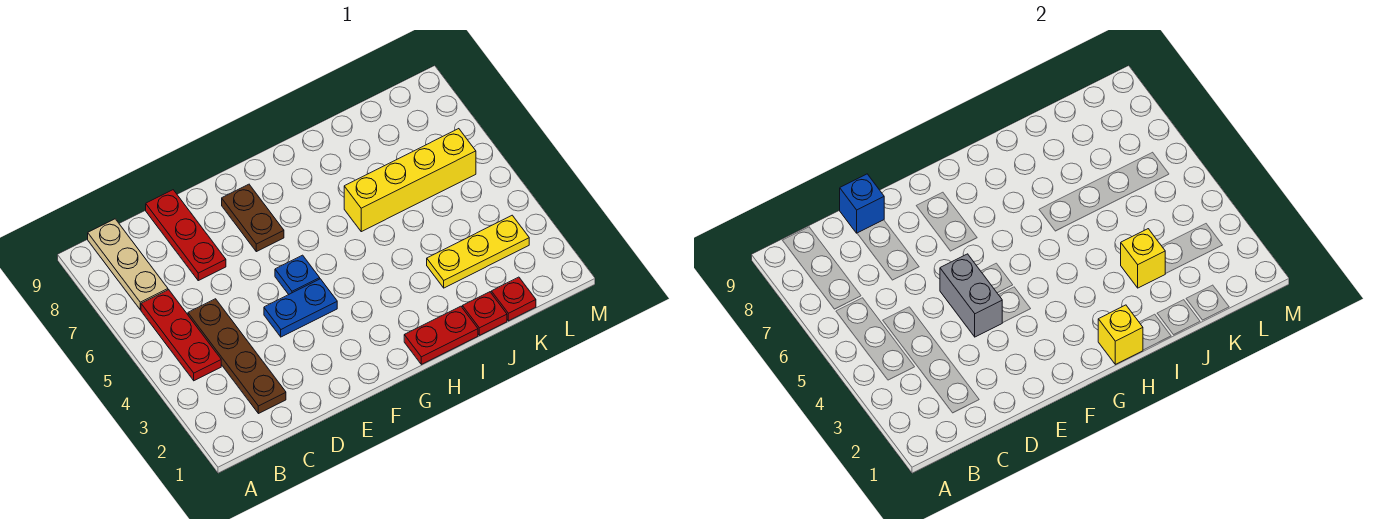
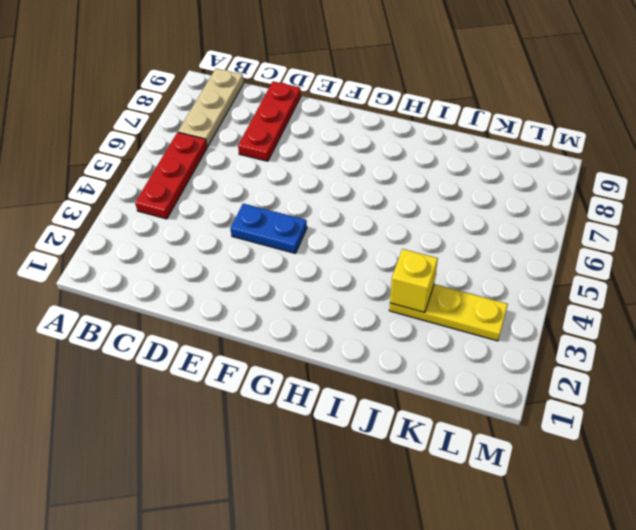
none -> brown plate C2:C5 level 1
none -> blue plate F5 level 1
none -> brown plate F7:F8 level 1

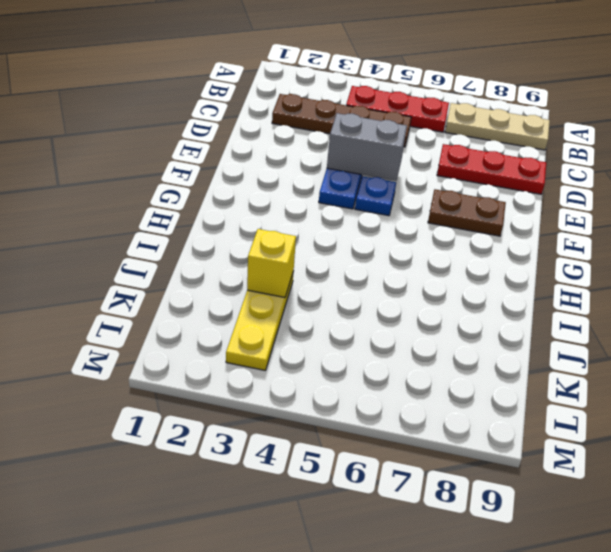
none -> red plate H1:I1 level 1
none -> yellow brick I6:L6 level 1
none -> red plate J1 level 1

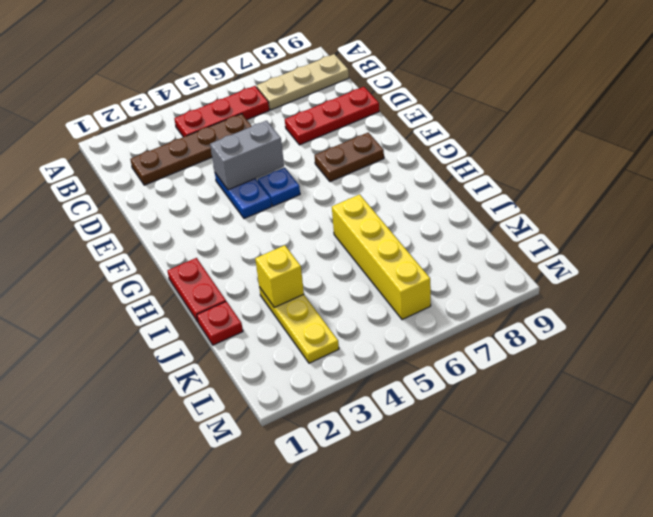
none -> red plate K1 level 1
none -> blue brick D9 level 2
none -> yellow brick H1 level 2

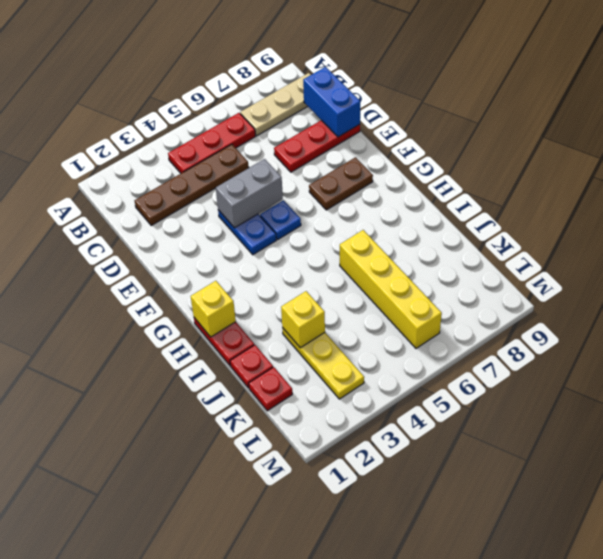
blue brick C9:D9 level 2 -> blue brick D9 level 2

